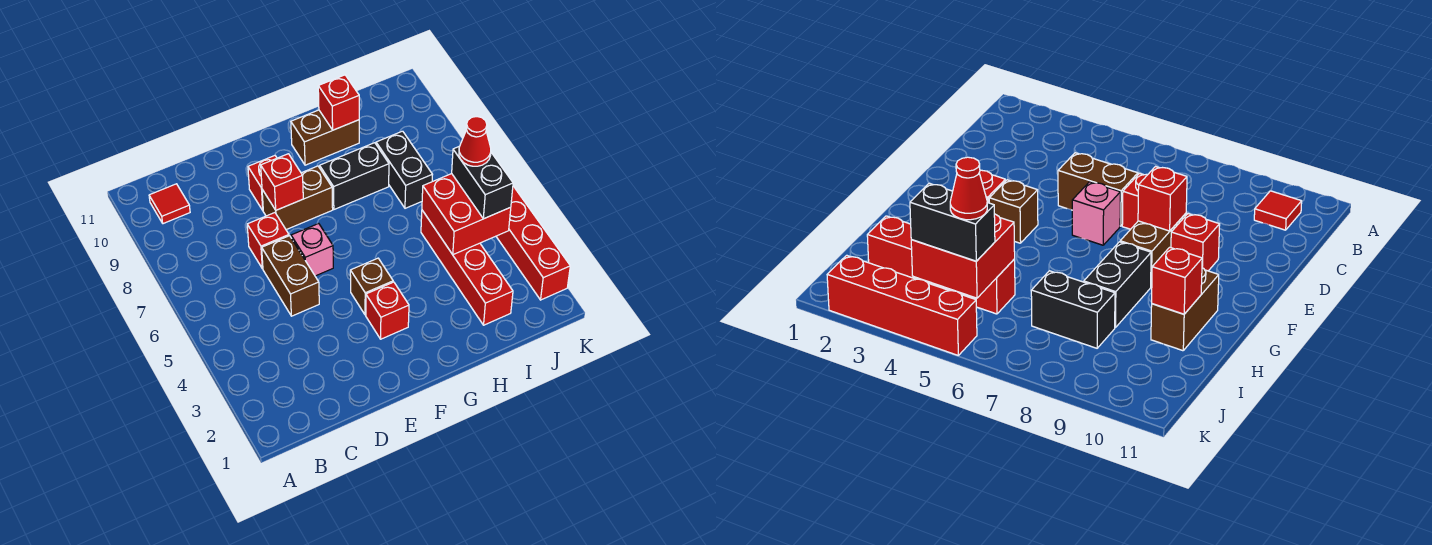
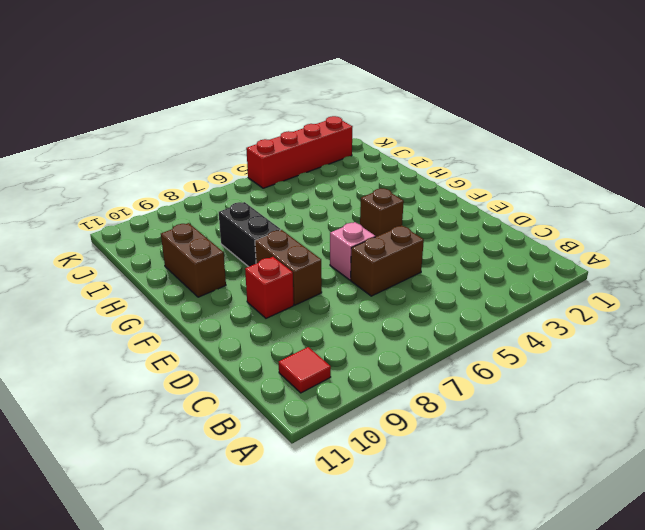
none -> red brick D7 level 1
none -> red brick F3 level 1
none -> red brick I2:I5 level 1

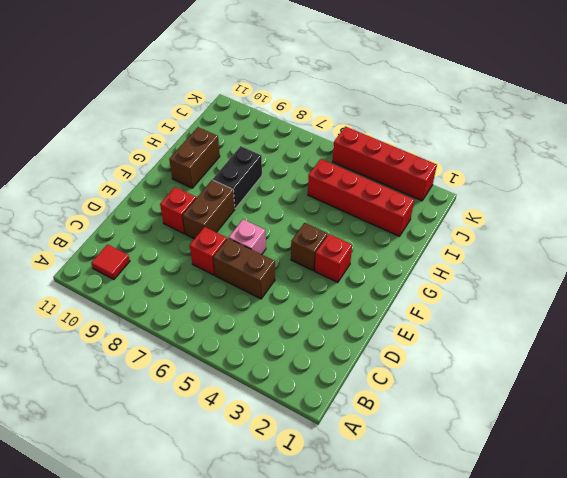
none -> black brick I7:I8 level 1
none -> red brick E8 level 2
none -> red brick H10 level 2

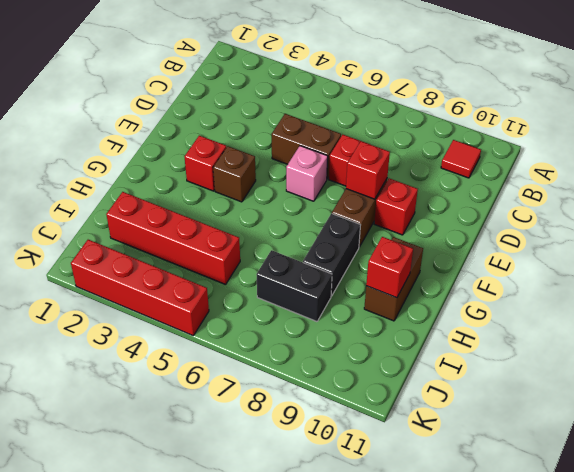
none -> red brick I4:J5 level 2
none -> black brick J4:J5 level 3
none -> red cone J5 level 4

